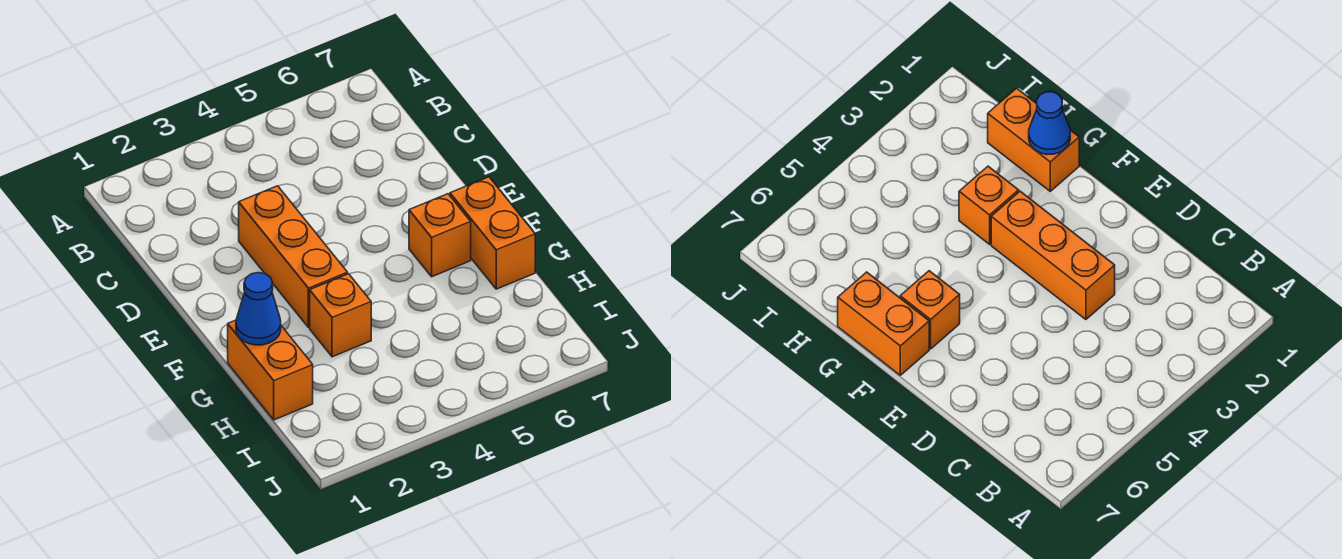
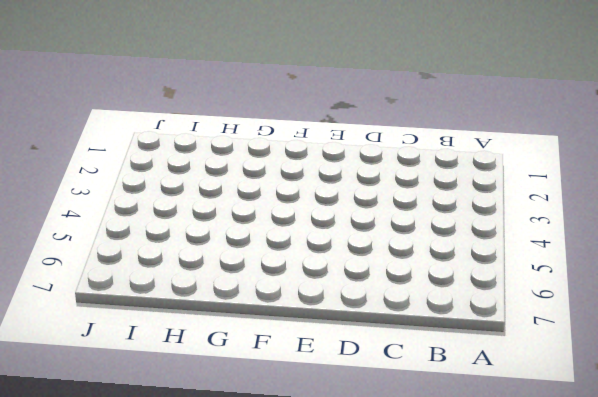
none -> orange brick D3:F3 level 1
none -> orange brick F6 level 1

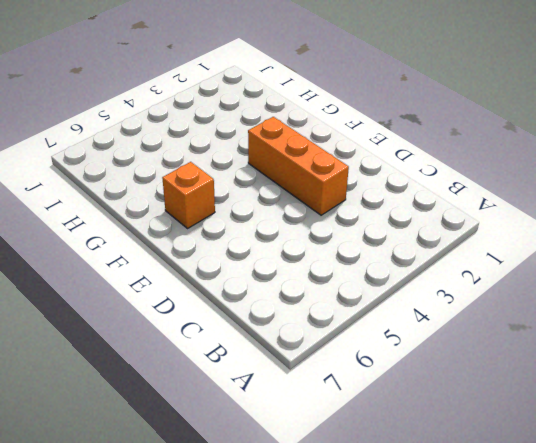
none -> orange brick F7:G7 level 1
none -> orange brick G1:H1 level 1

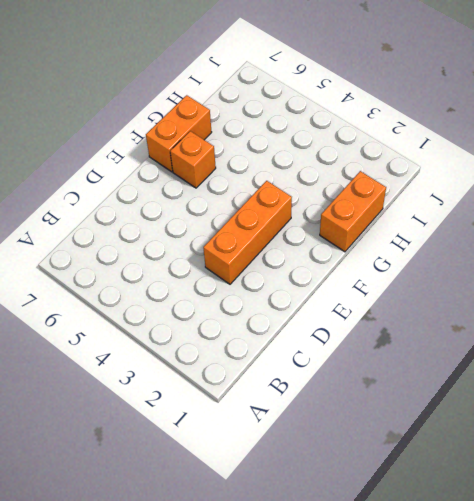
none -> orange brick G3 level 1
none -> blue cone G1 level 2

